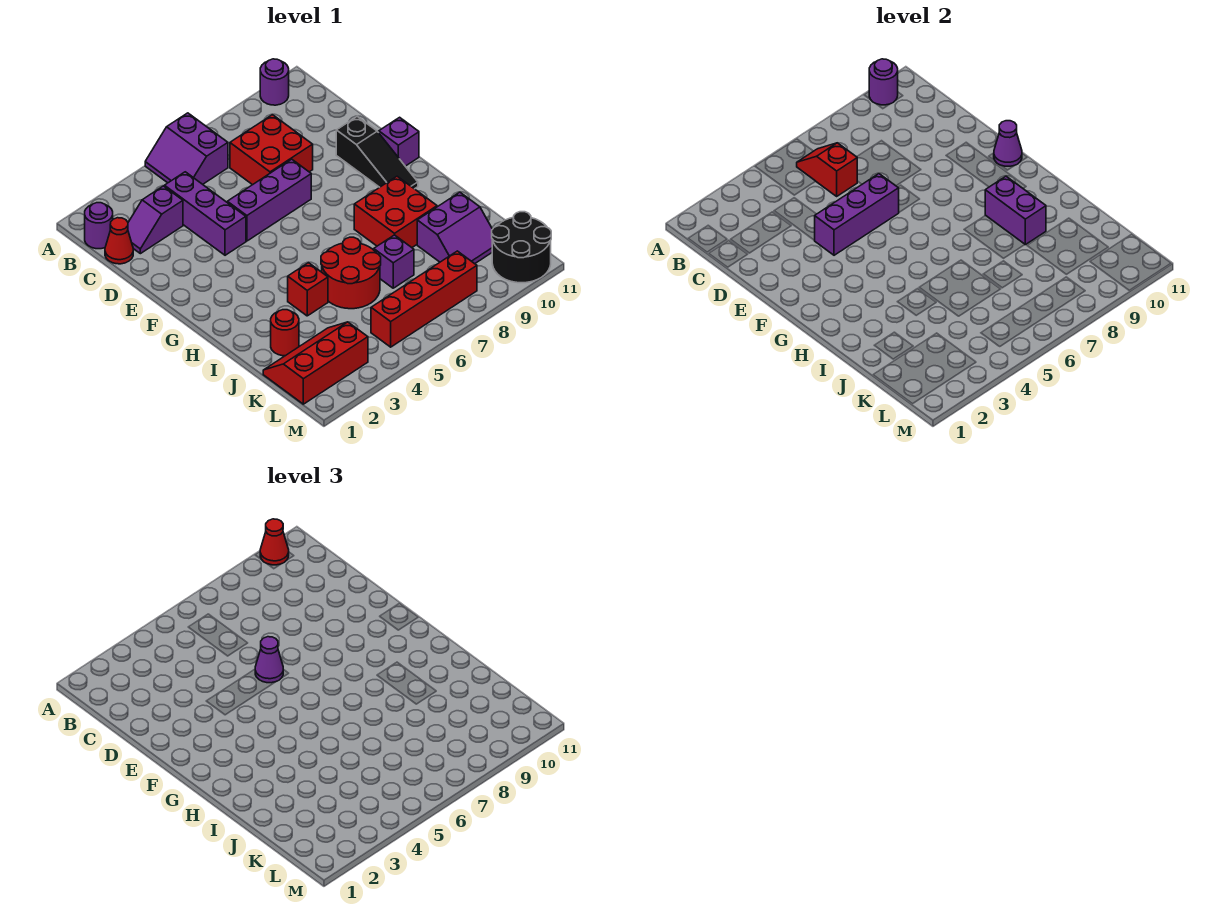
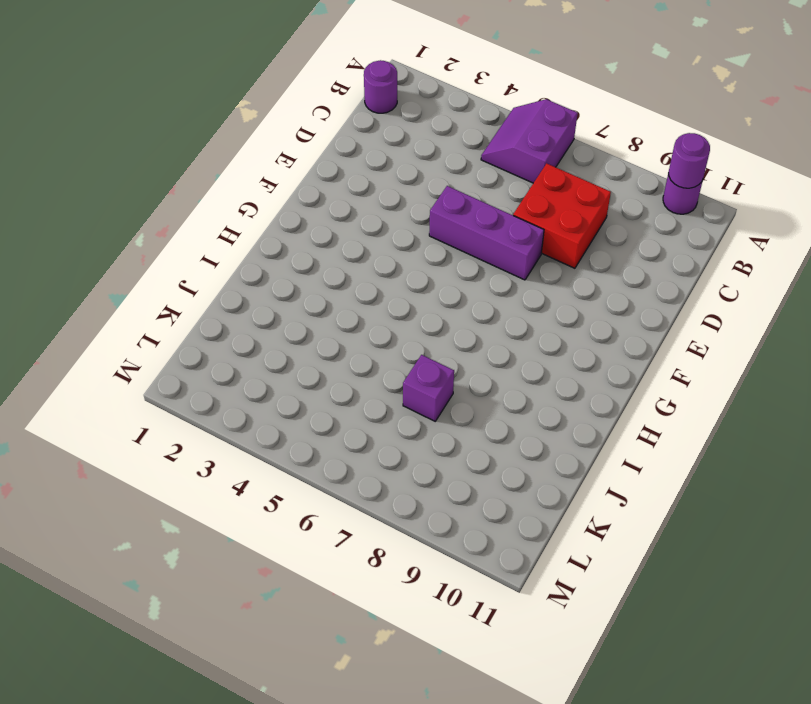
none -> red cone C1 level 1
none -> purple slope C2:C3 level 1 top 3
none -> purple brick C4:E4 level 1

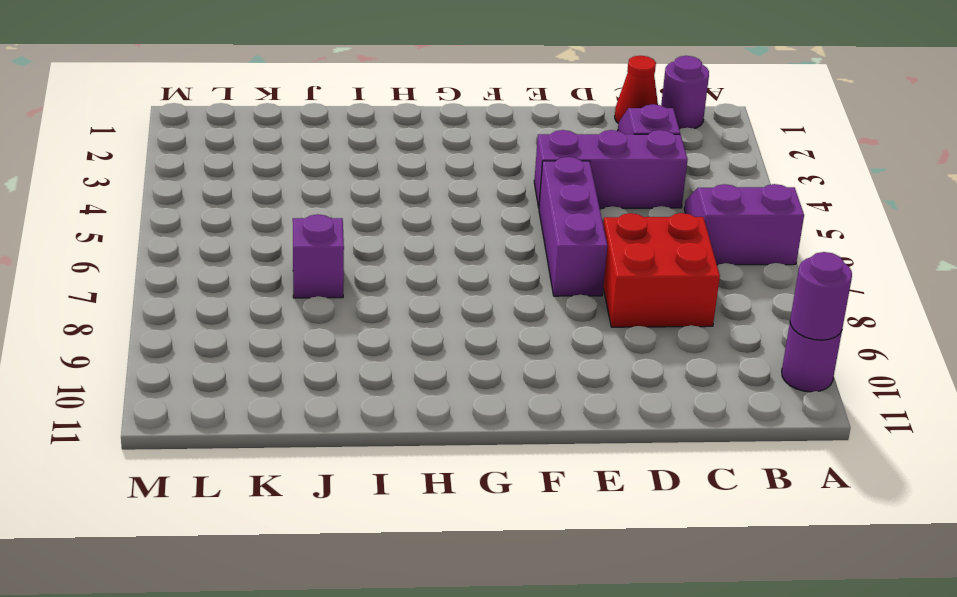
none -> black slope E10:G10 level 1 top E
none -> purple brick F11 level 1
none -> red brick H8:I9 level 1

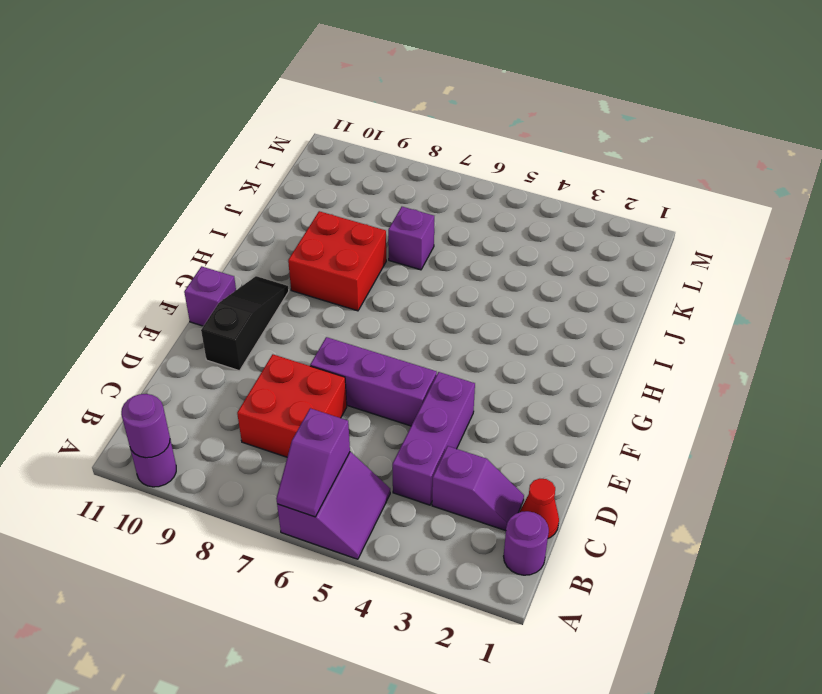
purple slope A6:B6 level 2 top B -> red slope B6:C6 level 2 top C
none -> red brick I4 level 1
none -> red round brick I5:J6 level 1
none -> red round brick J2 level 1

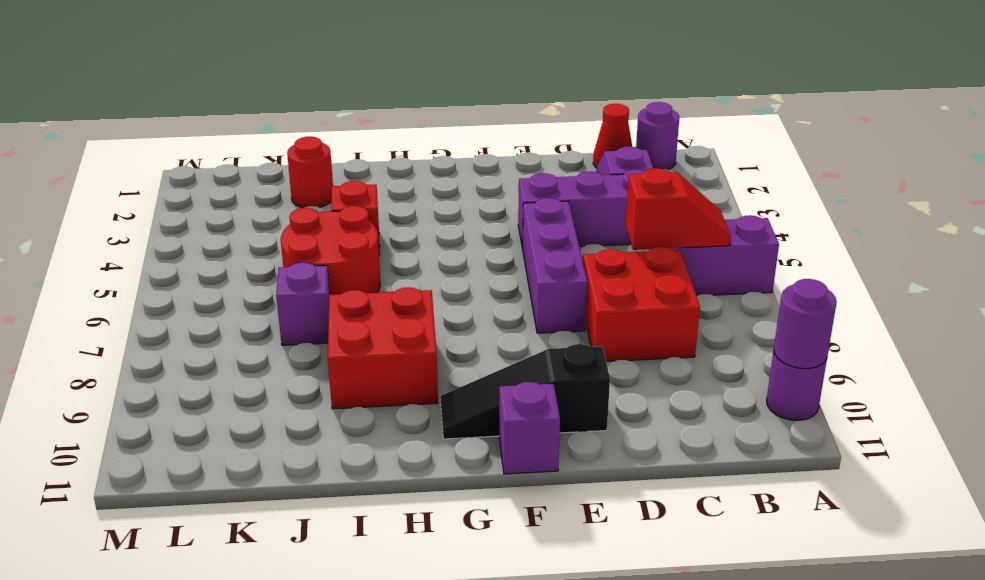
none -> purple slope J9:K10 level 1 top J
none -> red slope K1:L3 level 1 top L
none -> red brick L5:L8 level 1

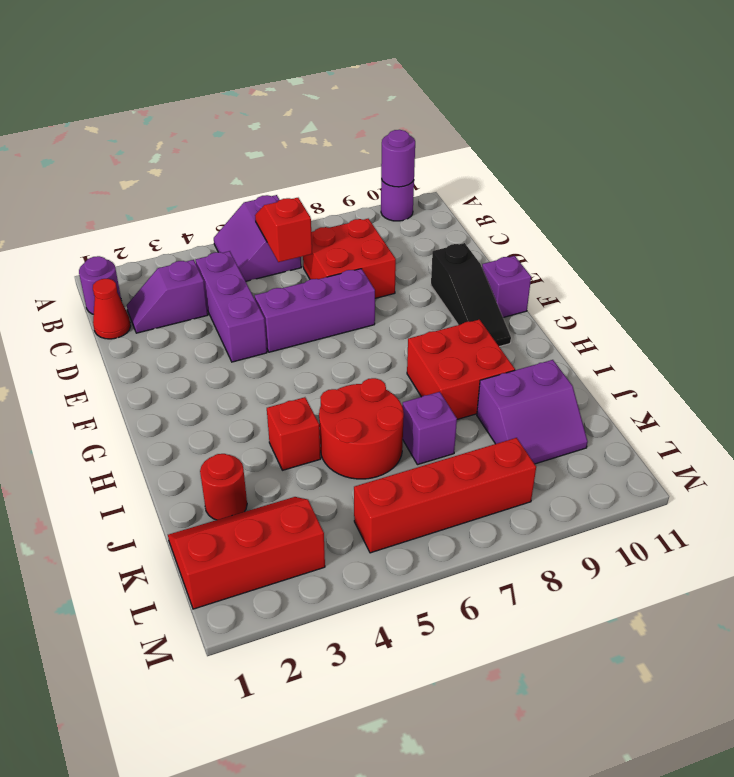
none -> black round brick L10:M11 level 1
none -> purple brick E4:E6 level 2
none -> purple cone F11 level 2

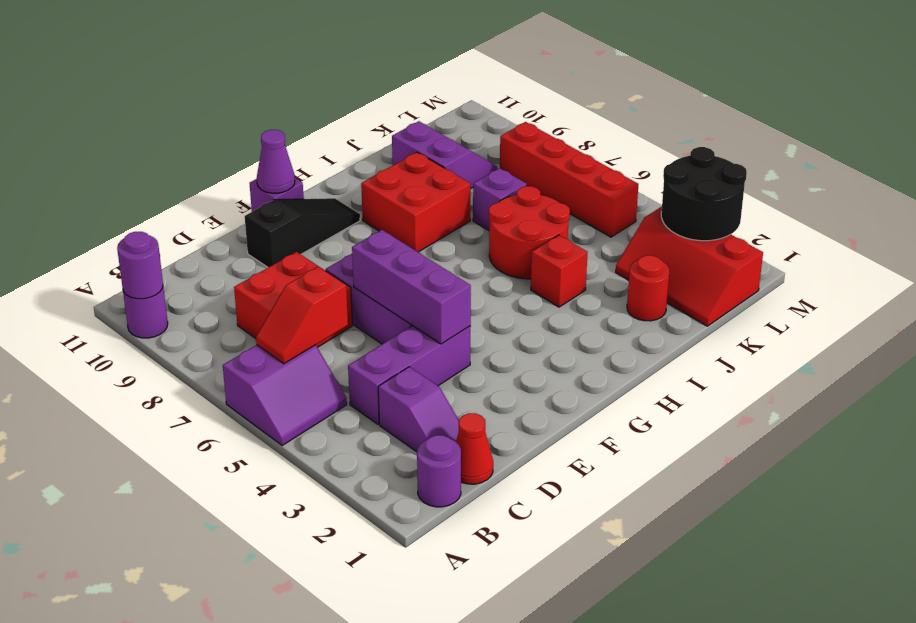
black round brick L2:M3 level 2 -> black round brick L10:M11 level 1
none -> purple brick H9:I9 level 2
none -> red cone A10 level 3
none -> purple cone E6 level 3

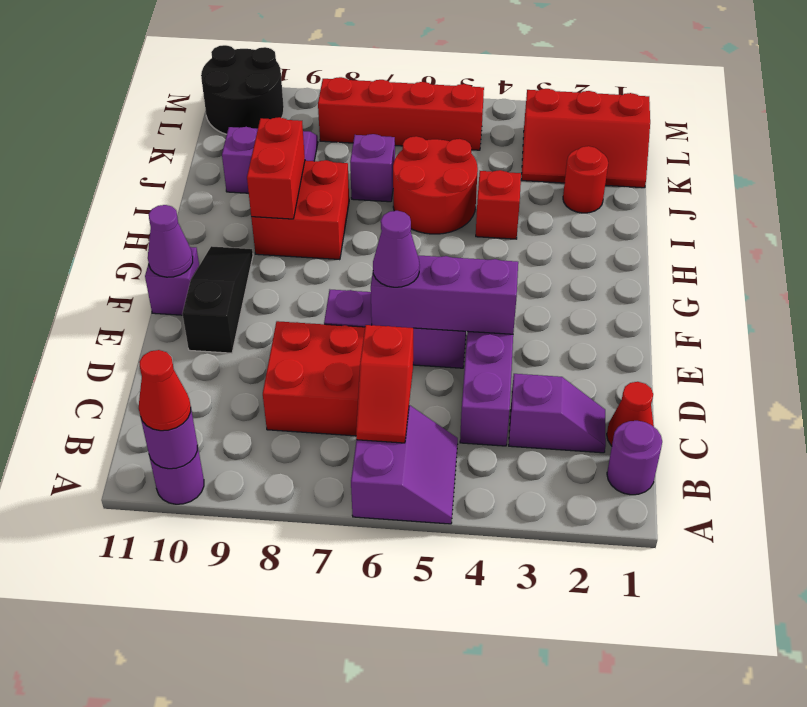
red brick H9:I9 level 2 -> purple brick H9:I9 level 2

